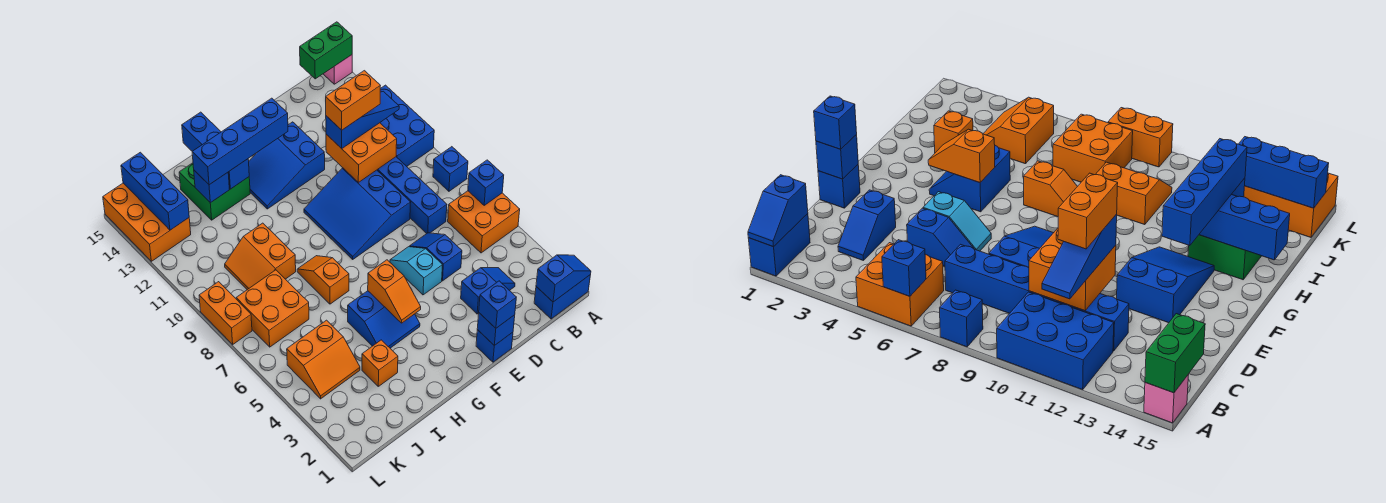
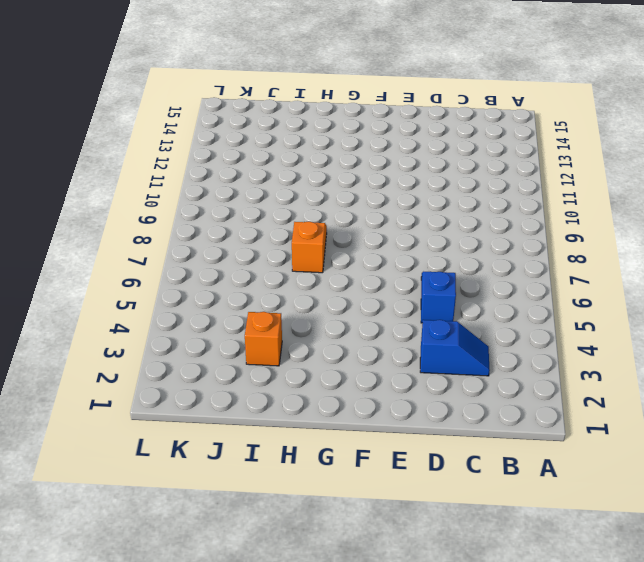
none -> blue brick A1:B1 level 1
none -> orange brick A5:B6 level 1
none -> blue brick A8 level 1
none -> blue brick A10:B12 level 1

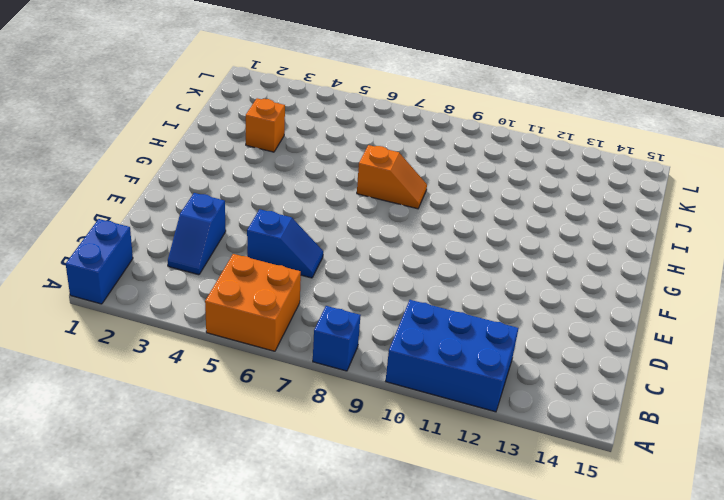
none -> pink brick A15 level 1
none -> blue brick C7:C12 level 1
none -> blue slope D8:F10 level 1 top D
none -> blue brick E1 level 1

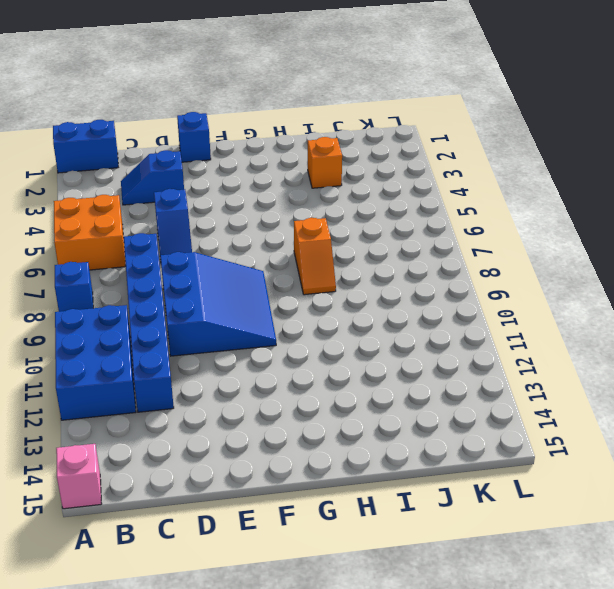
none -> cyan slope E5:E6 level 1 top 5
none -> blue slope E12:G13 level 1 top E
none -> blue slope G4:H5 level 1 top 5
none -> green brick H13:I14 level 1

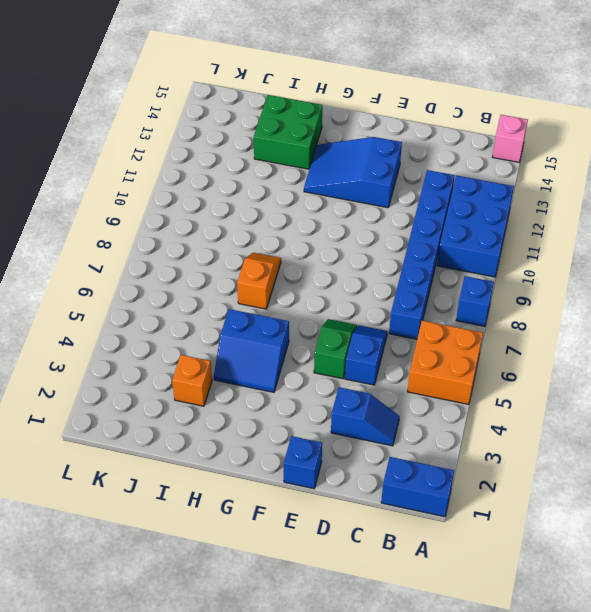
green slope E5:E6 level 1 top 5 -> cyan slope E5:E6 level 1 top 5
none -> blue slope D8:F10 level 1 top D
none -> orange slope I9:J10 level 1 top I
none -> orange slope J4:K5 level 1 top 5
none -> orange brick J7:K8 level 1

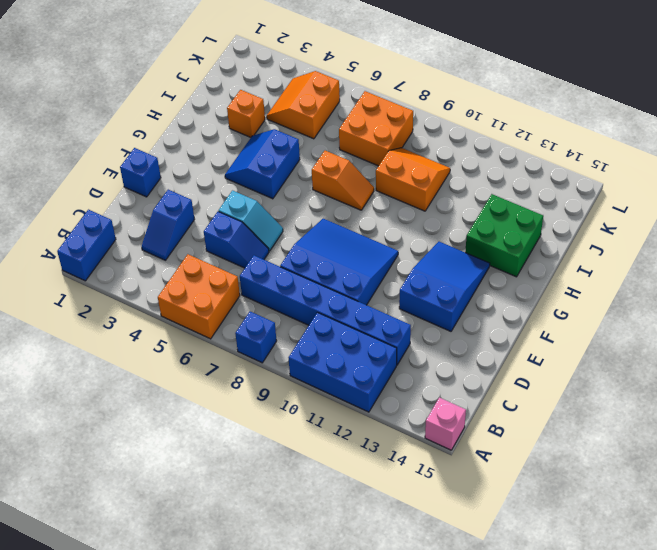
none -> orange brick K13:L15 level 1
none -> orange brick L8:L9 level 1
none -> blue slope A1:B1 level 2 top B
none -> blue brick A6 level 2

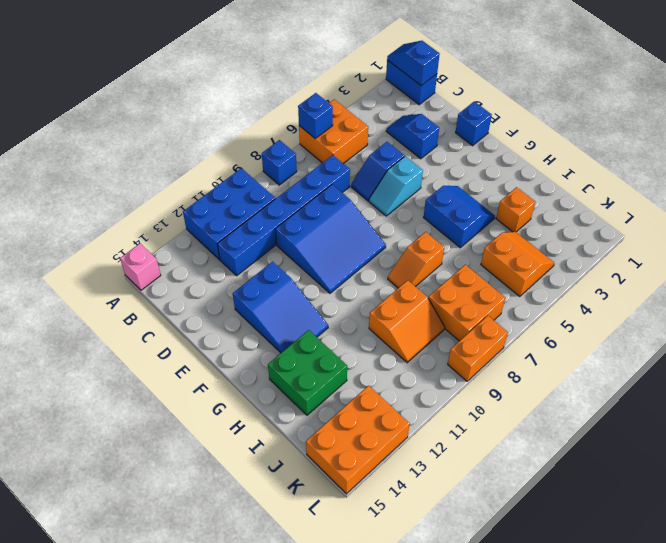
none -> green brick A15:B15 level 2
none -> orange brick C10:D11 level 2
none -> blue brick E1 level 2
none -> orange slope G4:G5 level 2 top 5

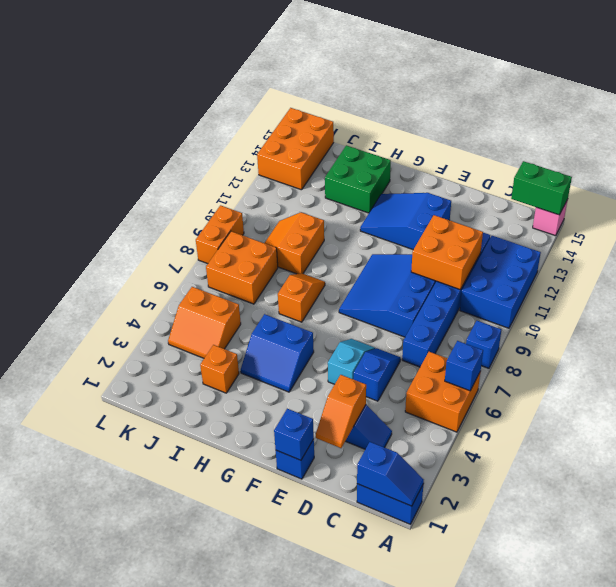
orange slope D2:D3 level 2 top 3 -> orange slope G4:G5 level 2 top 5
none -> blue brick H13:H15 level 2
none -> blue brick I13 level 2
none -> blue brick K13:K15 level 2
none -> blue slope B11:D11 level 3 top D

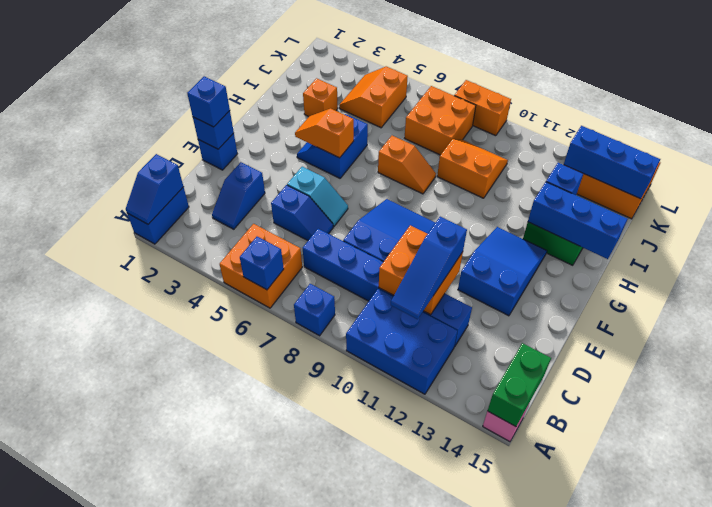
none -> blue brick F13:I13 level 3
none -> orange brick C11:D11 level 4

